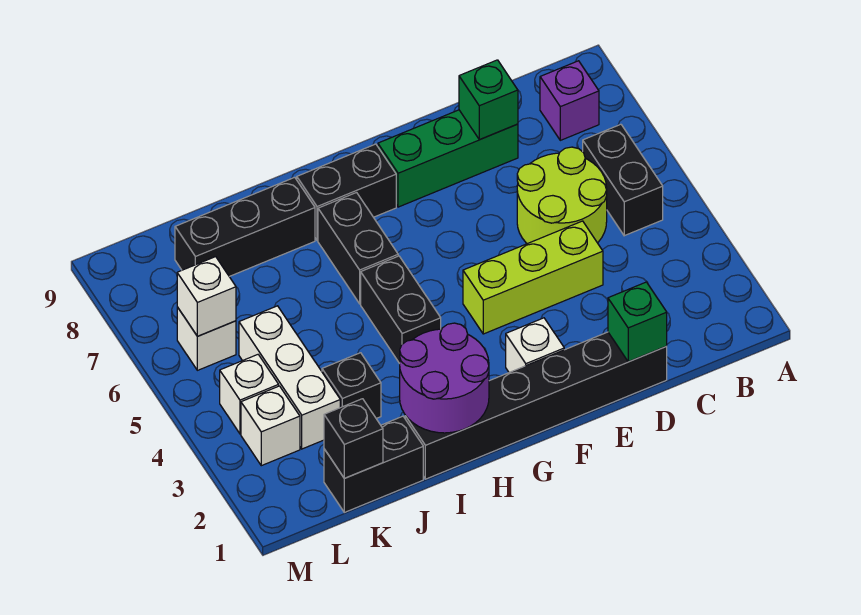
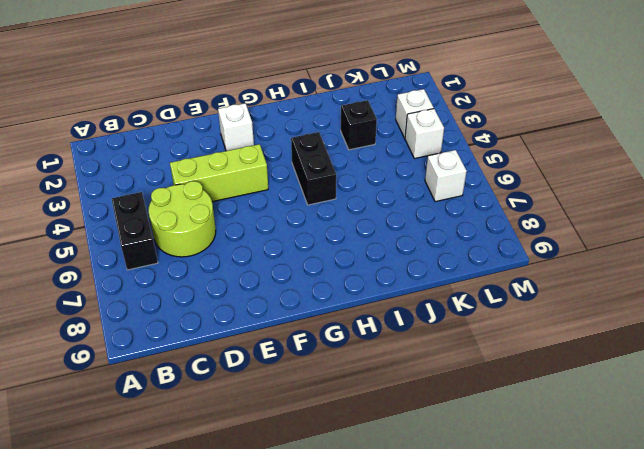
none -> purple brick B8 level 1
none -> black brick D1:I1 level 1
none -> green brick D8:F8 level 1

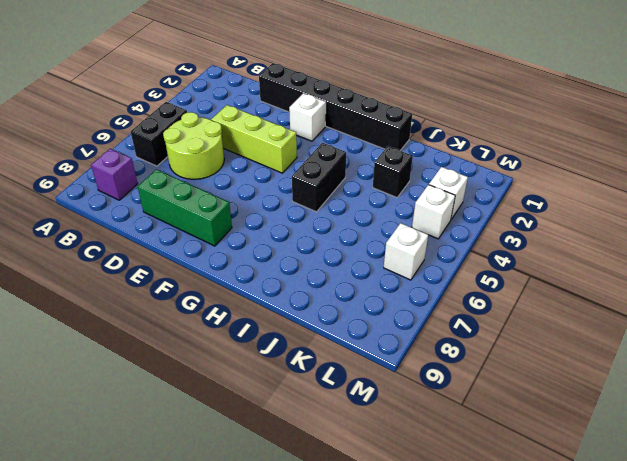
none -> black brick G8:H8 level 1
none -> black brick H6:H7 level 1
none -> black brick I8:K8 level 1

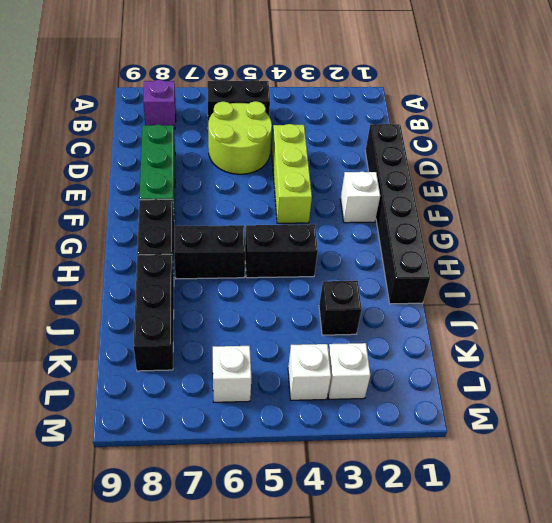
none -> black brick J1:K1 level 1
none -> white brick K3:K5 level 1
none -> green brick D1 level 2

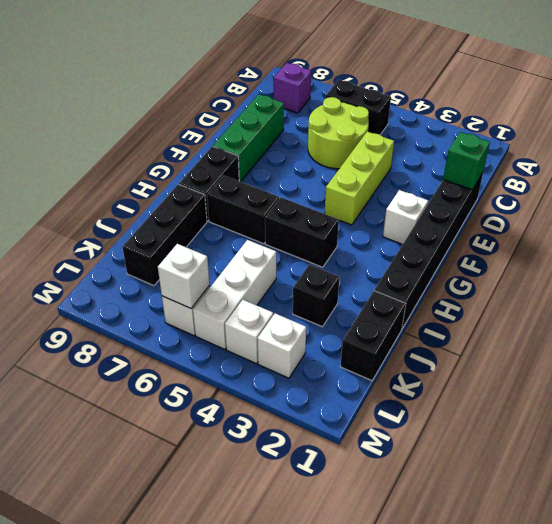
white brick J5:L5 level 1 -> white brick K3:K5 level 1
none -> green brick D8 level 2
none -> purple round brick H1:I2 level 2
none -> black brick K1 level 2

